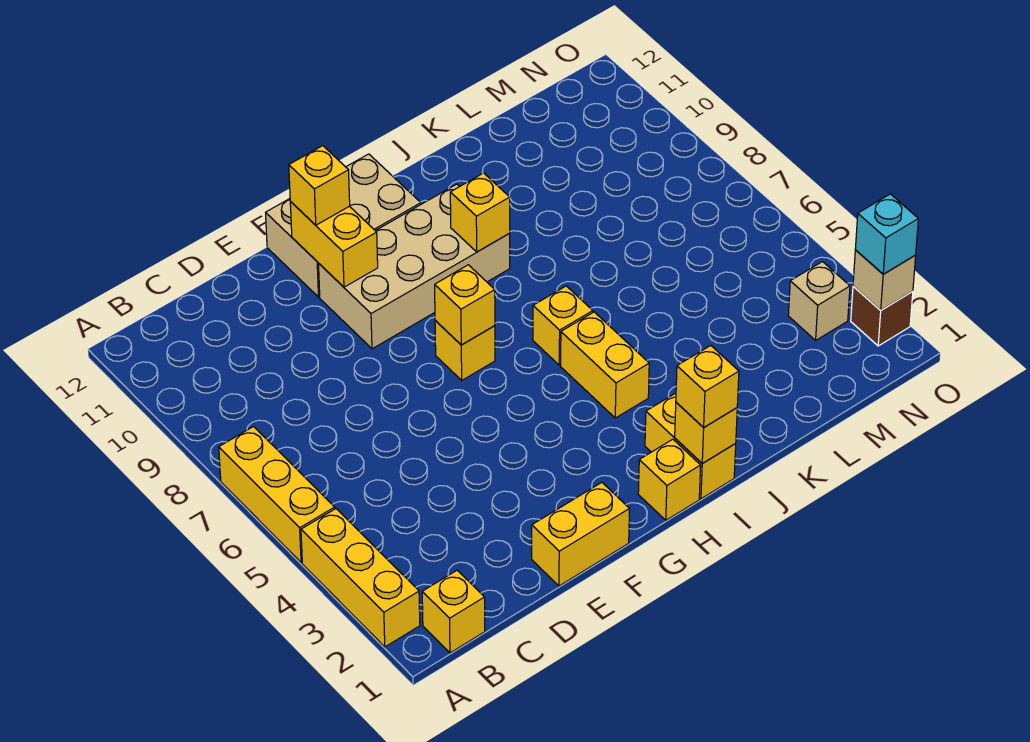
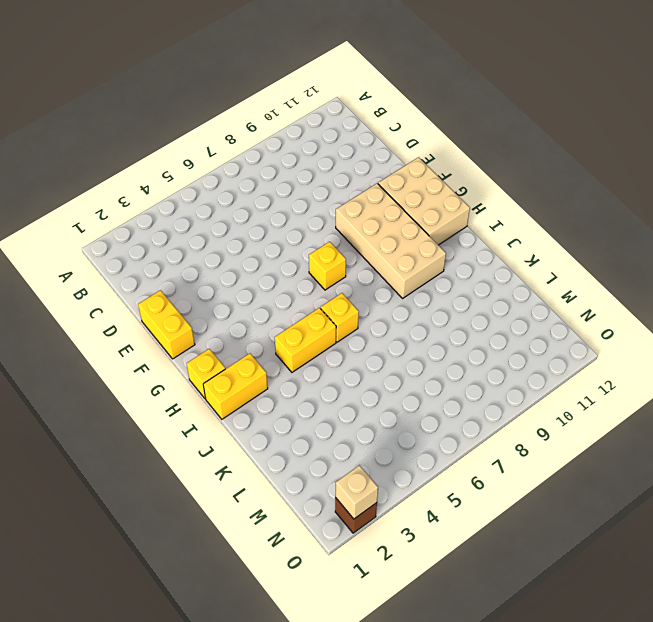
none -> yellow brick A2:A4 level 1
none -> yellow brick A5:A7 level 1
none -> yellow brick B1 level 1

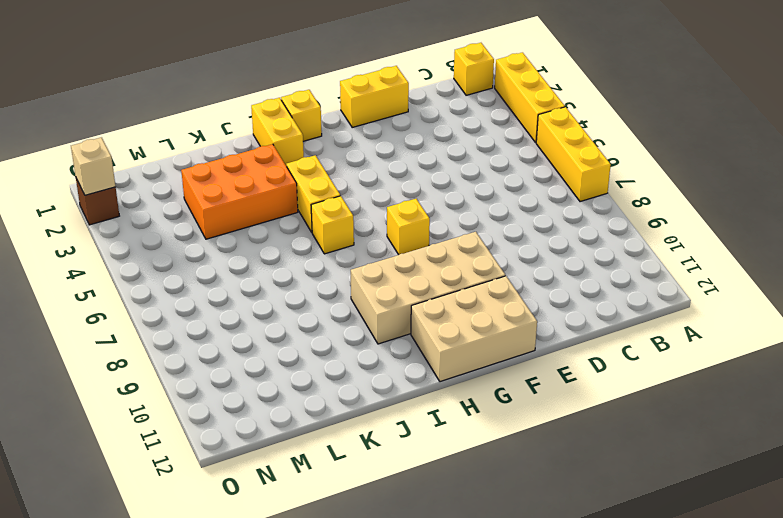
orange brick J3:L4 level 1 -> none
none -> tan brick N3 level 1
none -> yellow brick F10:F11 level 2
none -> yellow brick G7 level 2

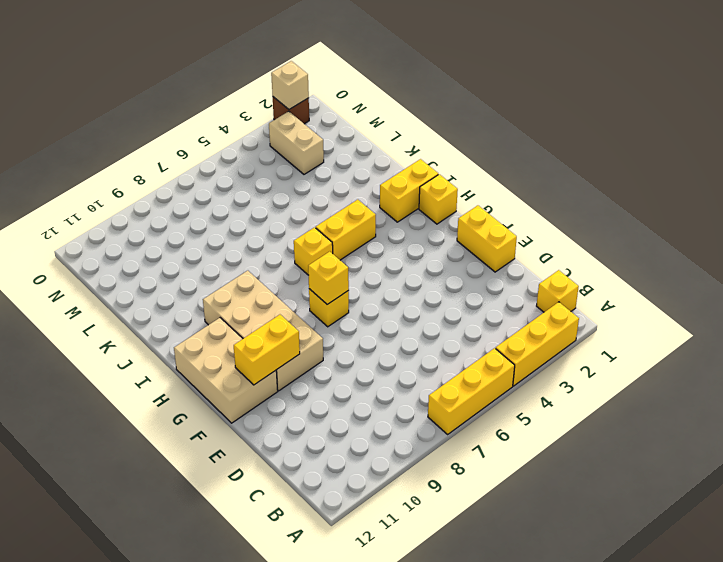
tan brick M3:N3 level 1 -> tan brick N3 level 1
none -> yellow brick I1 level 2
none -> yellow brick I9 level 2
none -> yellow brick F11 level 3

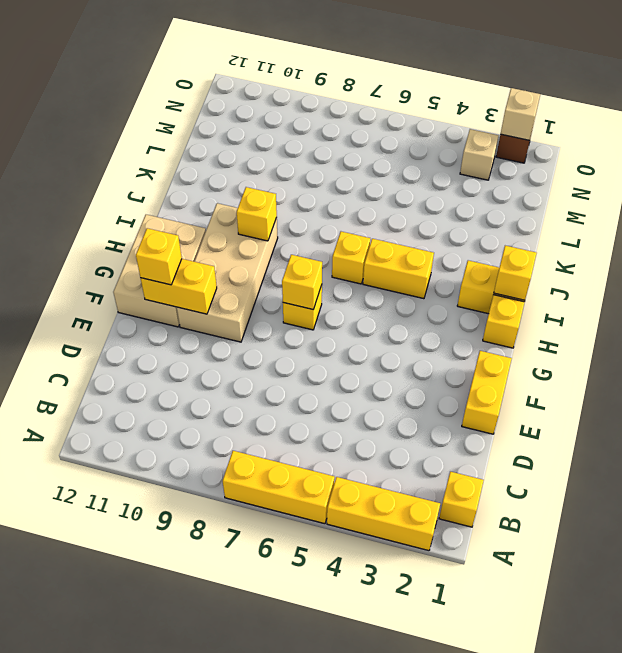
none -> yellow brick I1 level 3
none -> cyan brick O2 level 3

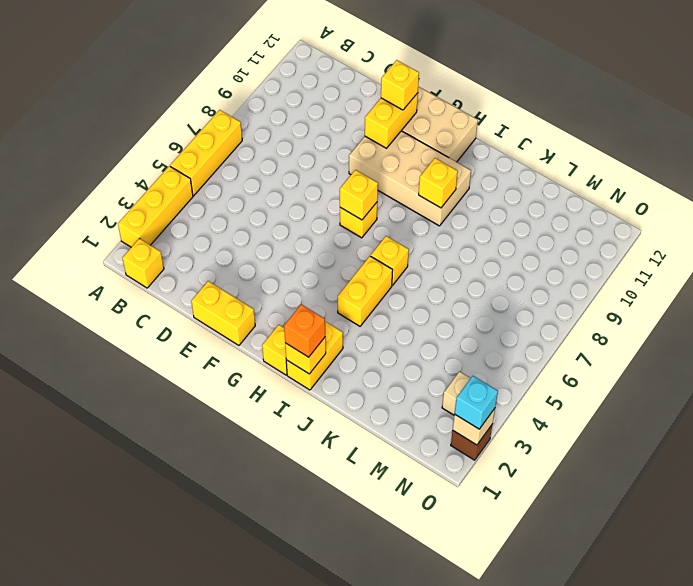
orange brick I1 level 3 -> yellow brick I1 level 3

